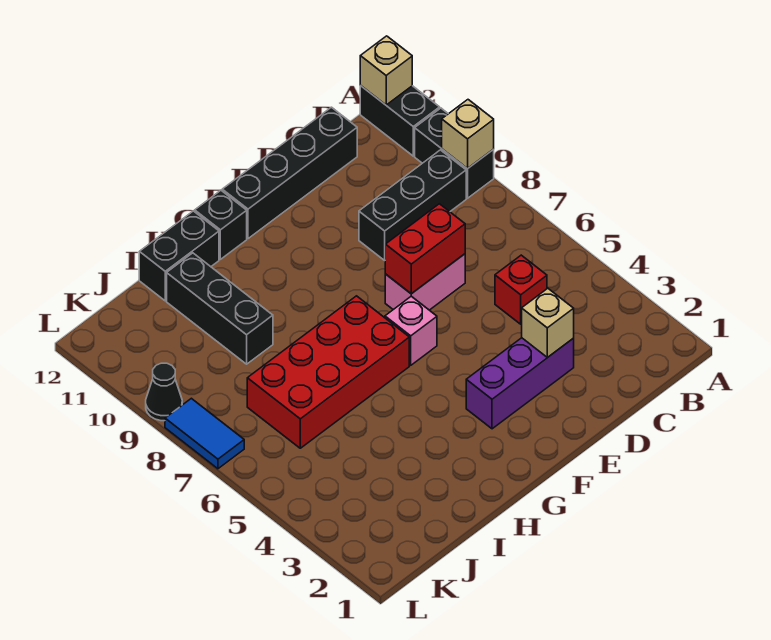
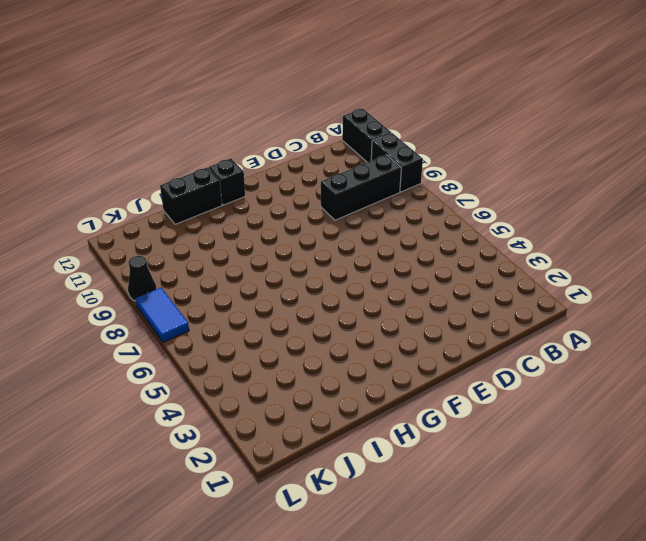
none -> red brick C5 level 1
none -> black brick C12:F12 level 1
none -> purple brick D3:F3 level 1

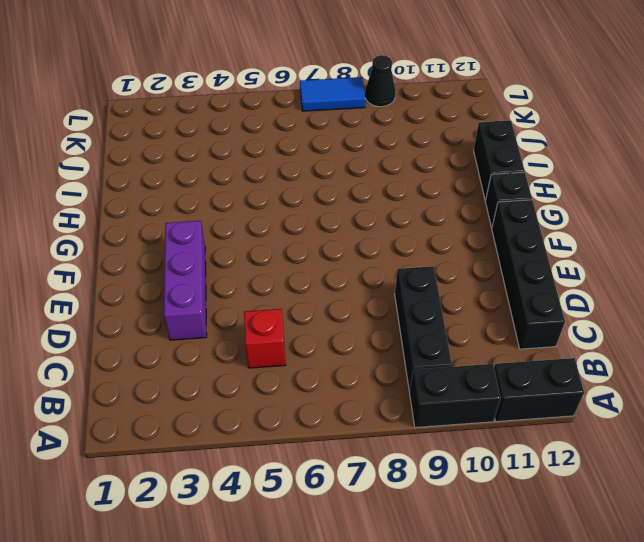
none -> pink brick D7:E7 level 1
none -> pink brick F6 level 1
none -> red brick G6:J7 level 1

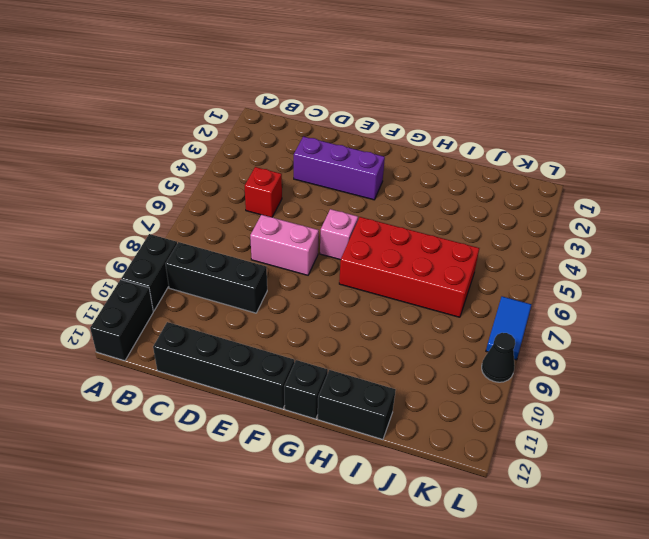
none -> black brick I9:I11 level 1
none -> tan brick A9 level 2
none -> tan brick A12 level 2

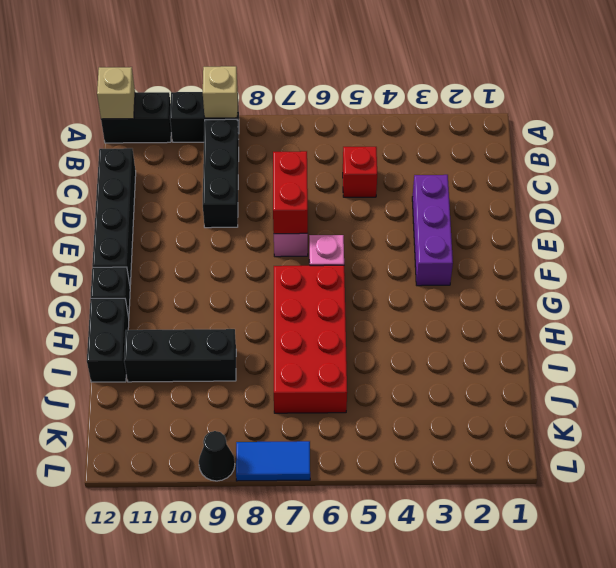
none -> tan brick D3 level 2

